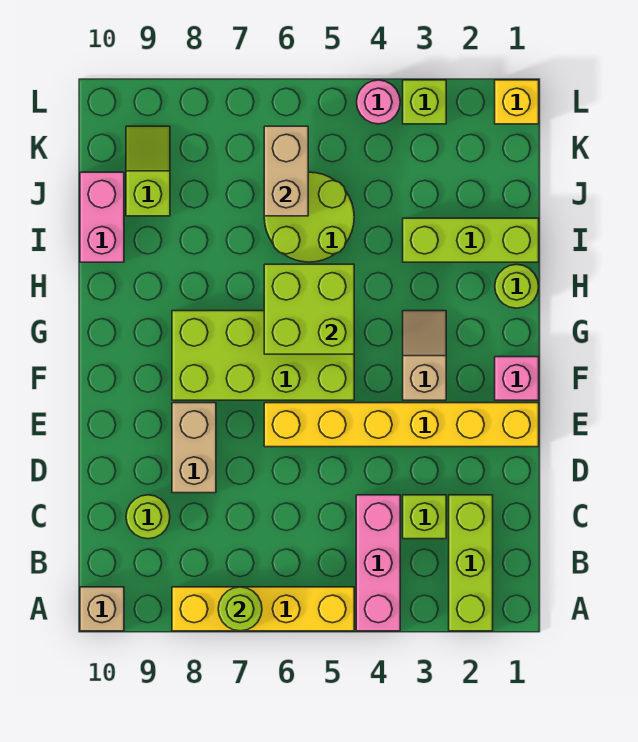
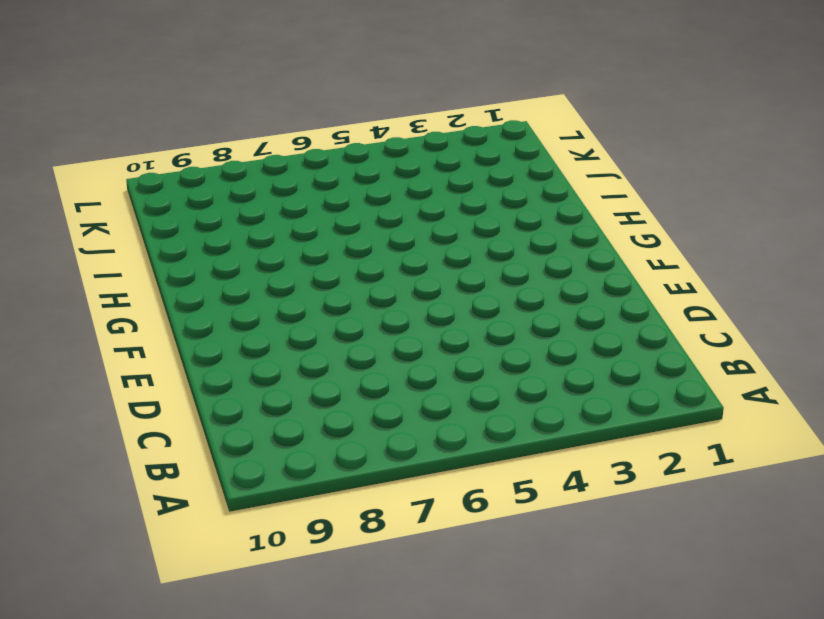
none -> lime brick A2:C2 level 1
none -> pink brick A4:C4 level 1
none -> yellow brick A5:A8 level 1

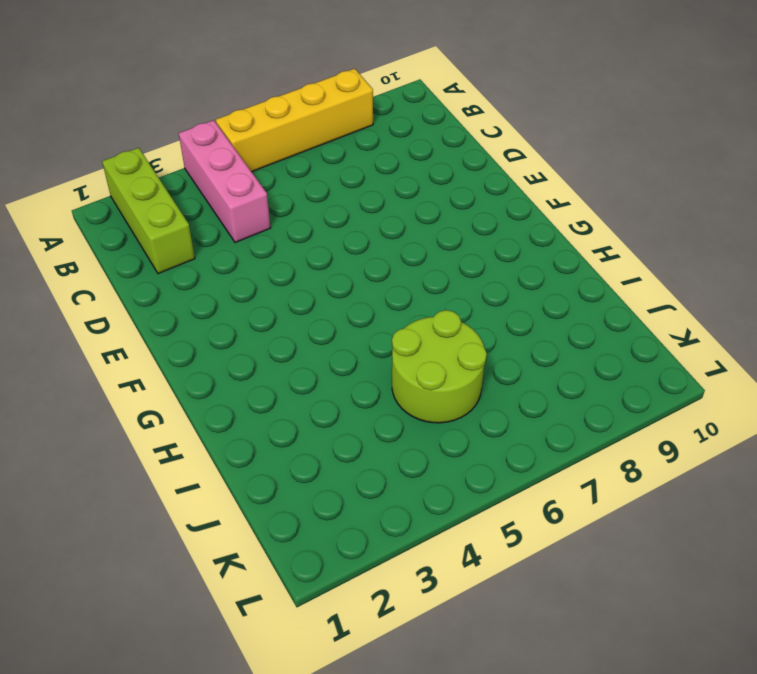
none -> tan brick A10 level 1
none -> lime brick C3 level 1
none -> lime round brick C9 level 1

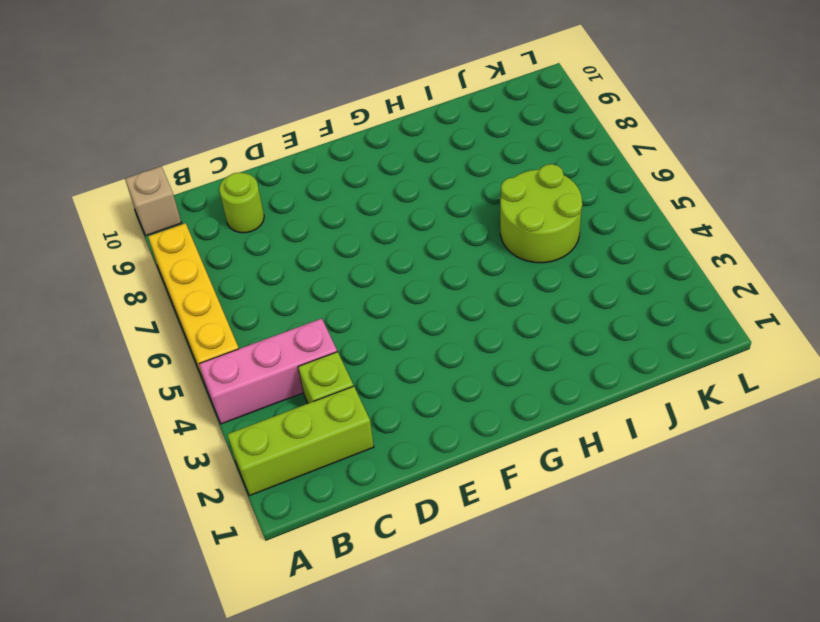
none -> tan brick D8:E8 level 1
none -> yellow brick E1:E6 level 1
none -> pink brick F1 level 1

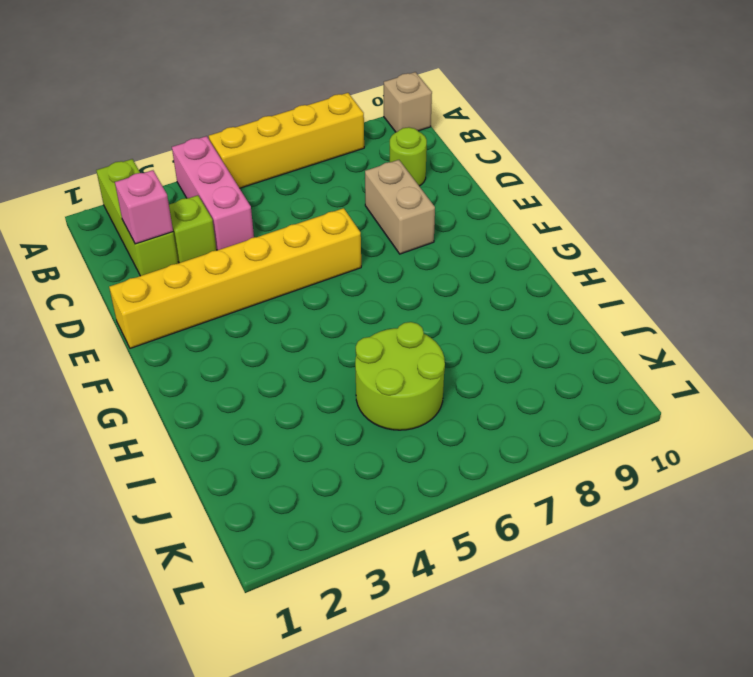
pink brick C2 level 2 -> pink brick F1 level 1
none -> tan slope F3:G3 level 1 top F
none -> lime brick F5:G8 level 1
none -> lime round brick H1 level 1

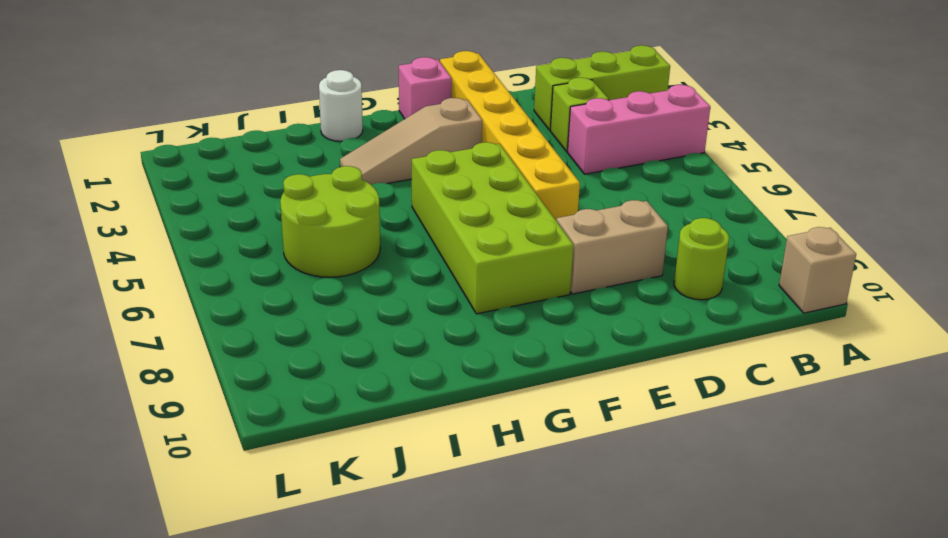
tan slope F3:H3 level 1 top F -> tan slope F3:G3 level 1 top F
white round brick H1 level 1 -> lime round brick H1 level 1
none -> yellow brick A5:A8 level 1
none -> lime brick I1:I3 level 1
none -> pink brick I10:J10 level 1

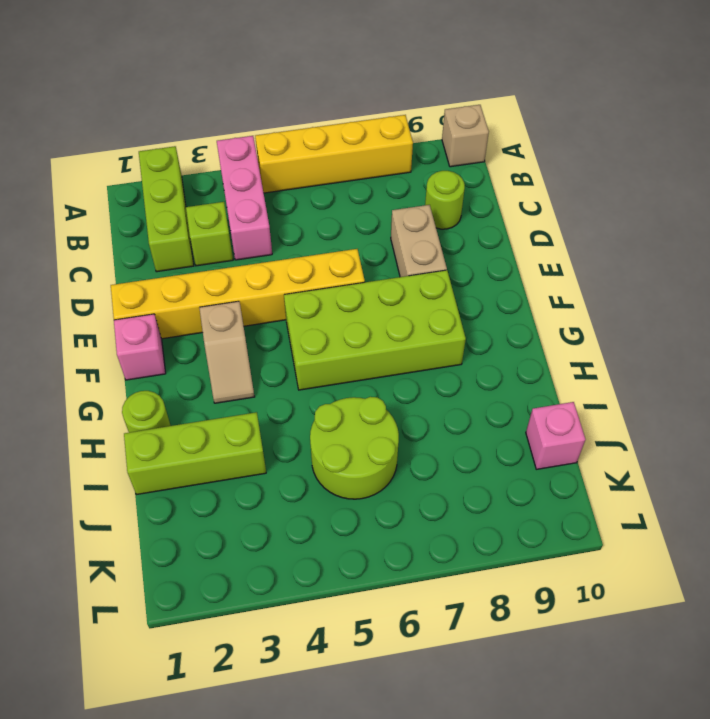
pink brick J10 level 1 -> pink brick I10:J10 level 1
none -> lime slope J9:K9 level 1 top J
none -> yellow brick L1 level 1
none -> lime brick L3 level 1

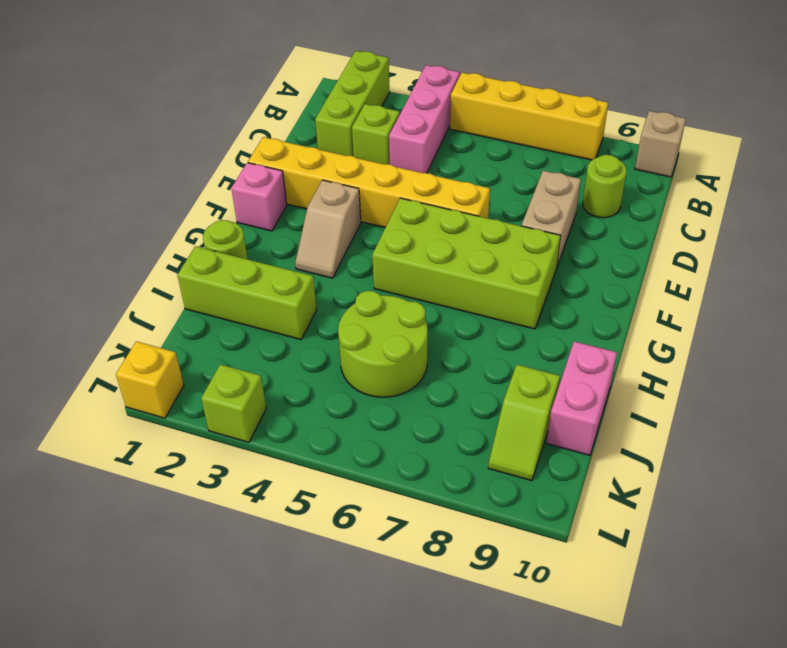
none -> pink round brick L4 level 1
none -> lime round brick A7 level 2
none -> lime brick G5:H6 level 2

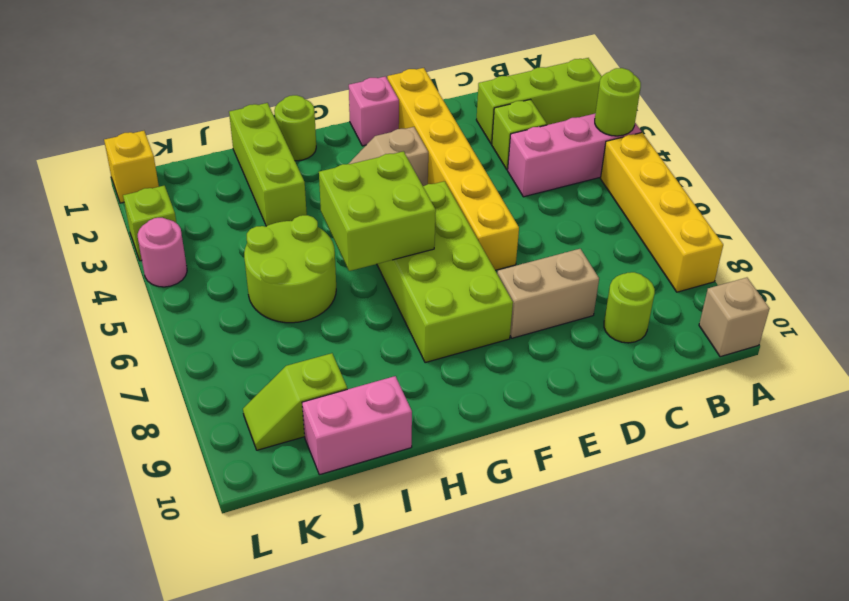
lime round brick A4 level 2 -> lime round brick A7 level 2
none -> tan brick J6:K6 level 2

